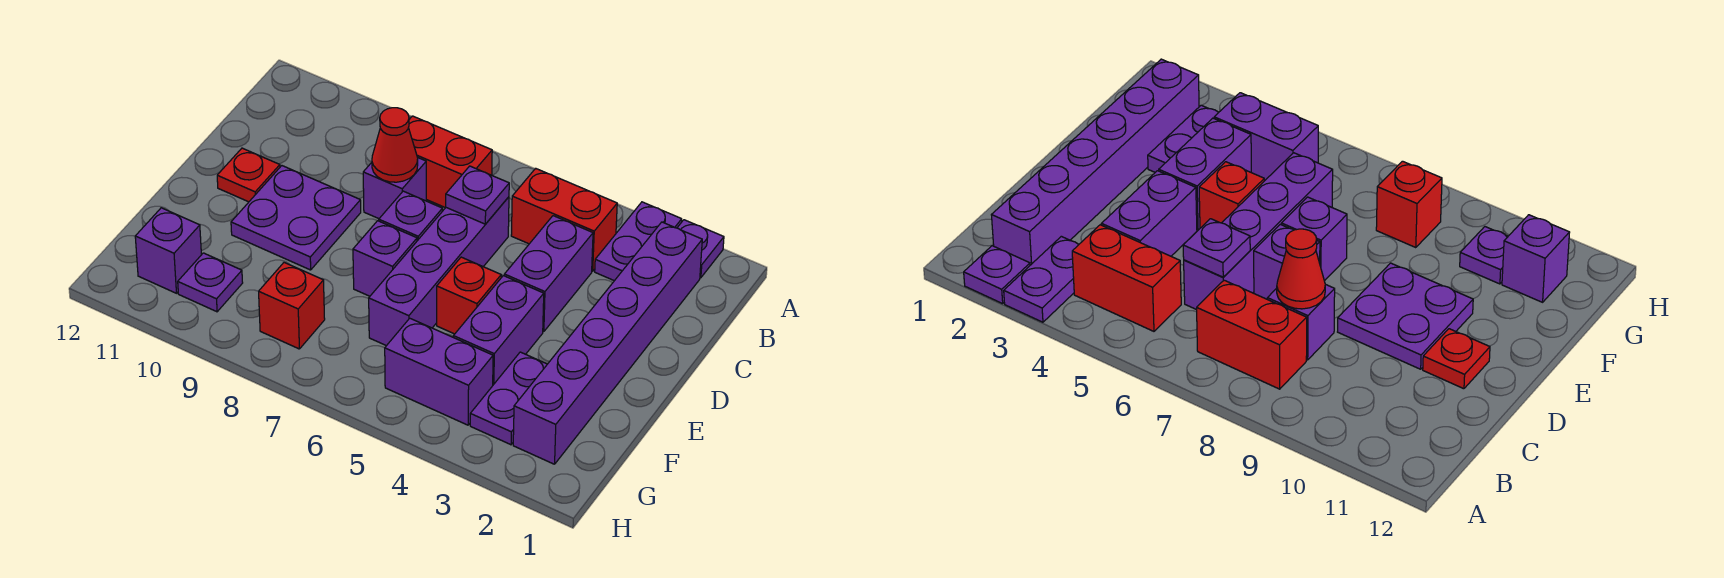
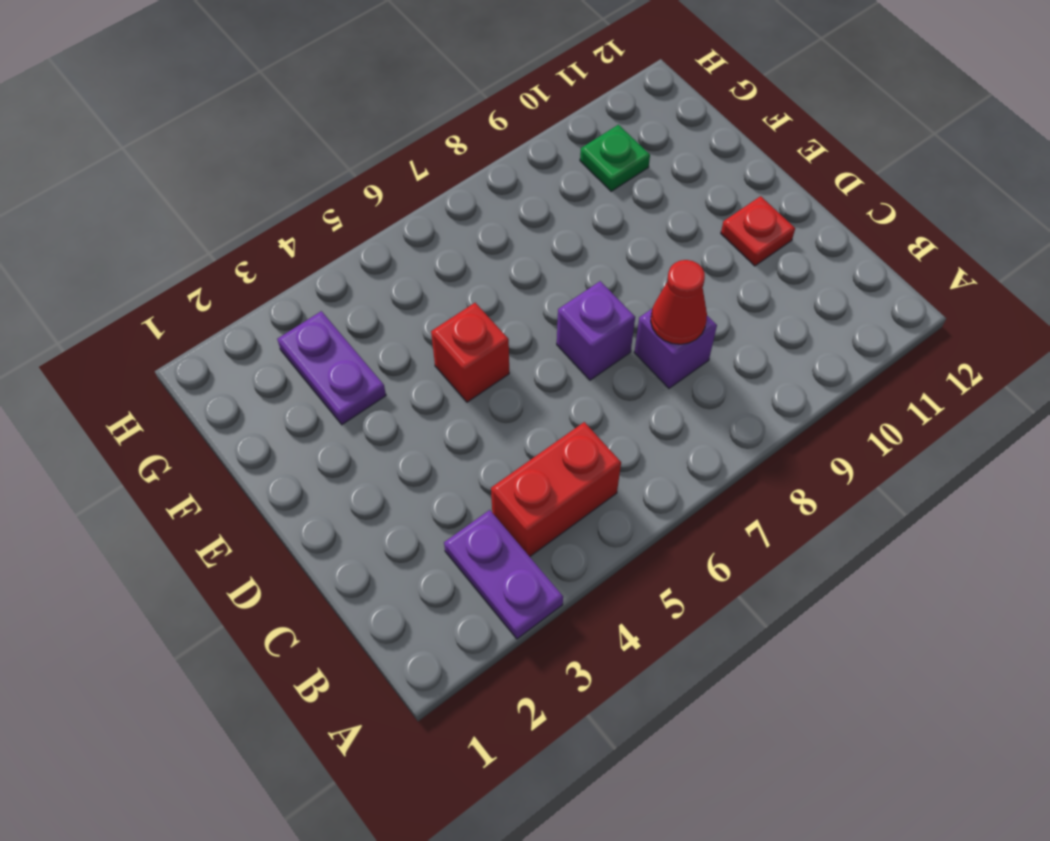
green plate G10 level 1 -> purple plate G10 level 1
none -> purple plate A2 level 1
none -> purple brick B2:G2 level 1
none -> red brick B7:B8 level 1

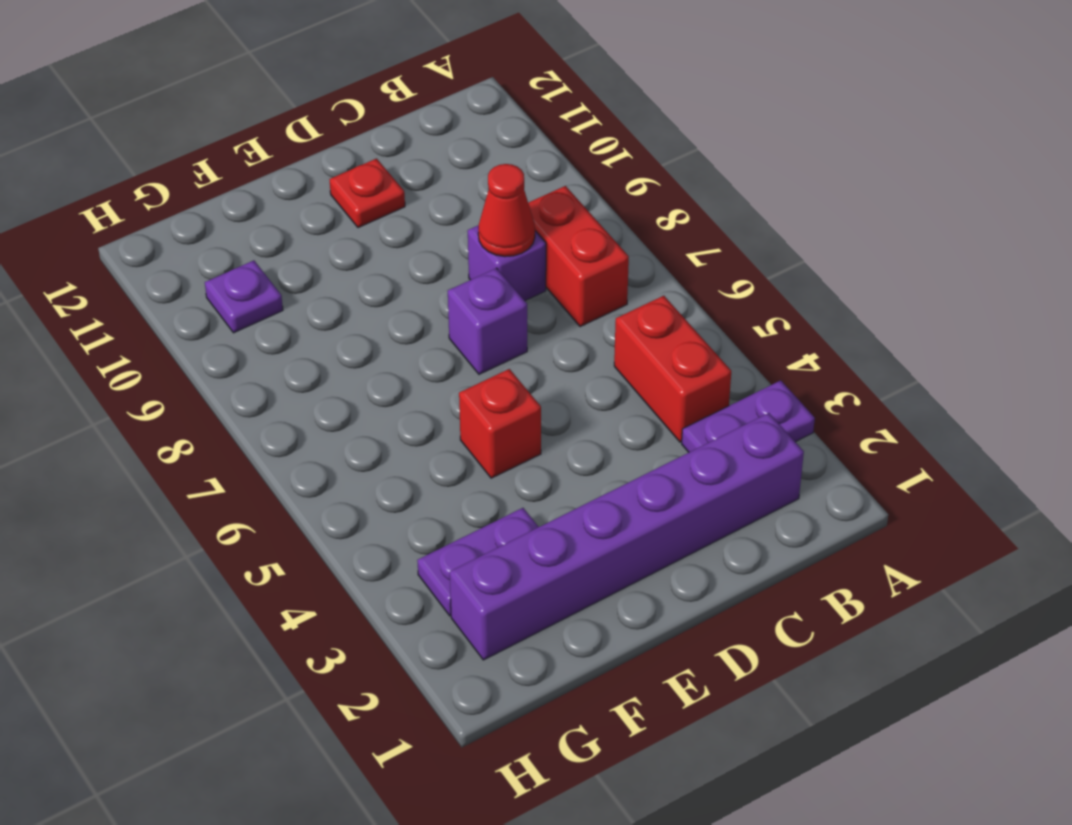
none -> purple plate A2 level 1
none -> purple brick C4:D4 level 1
none -> purple brick C6:F6 level 1

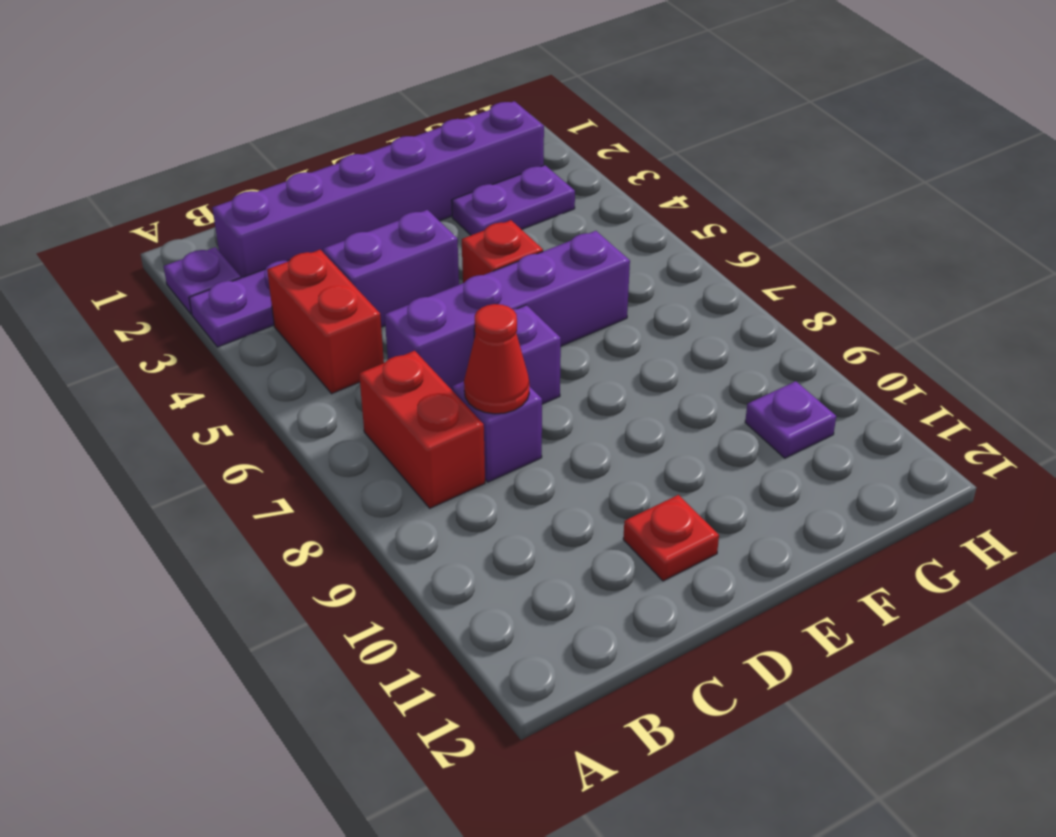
none -> purple plate D9:E10 level 1
none -> purple brick E4:F4 level 1
none -> purple brick E7 level 1

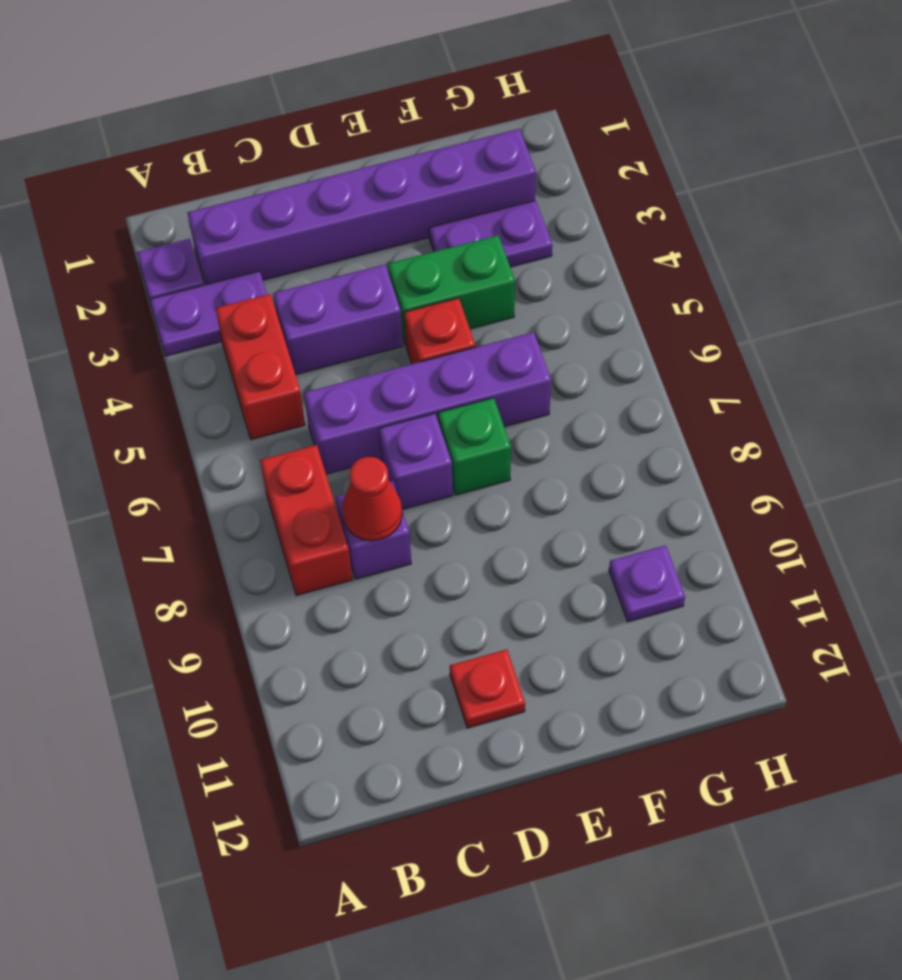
green brick E4:F4 level 1 -> purple brick E4:F4 level 1
green brick E7 level 1 -> purple brick E7 level 1
none -> purple plate D9:E10 level 1
none -> purple brick G4:G5 level 1
none -> red brick G8 level 1

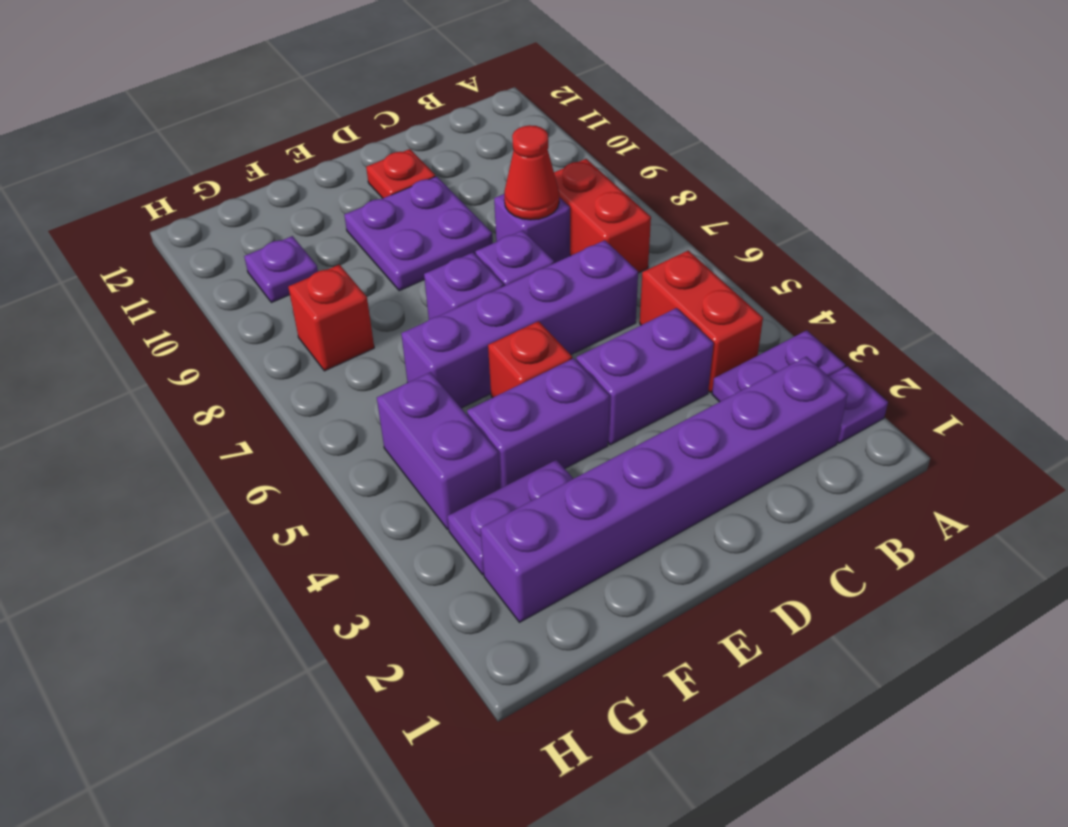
none -> purple brick G11 level 1
none -> purple plate C6 level 2

